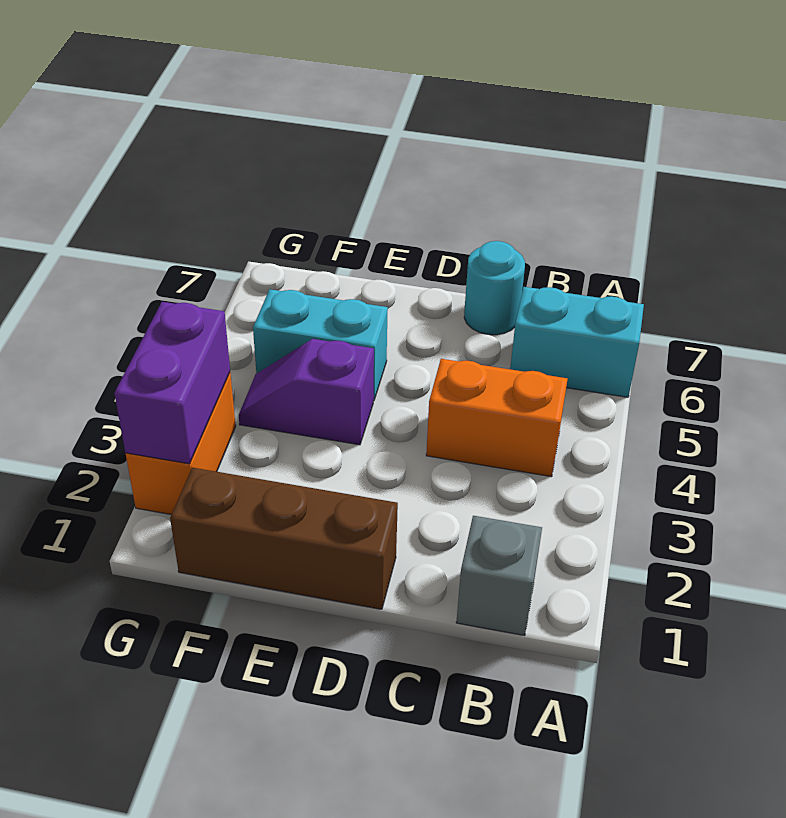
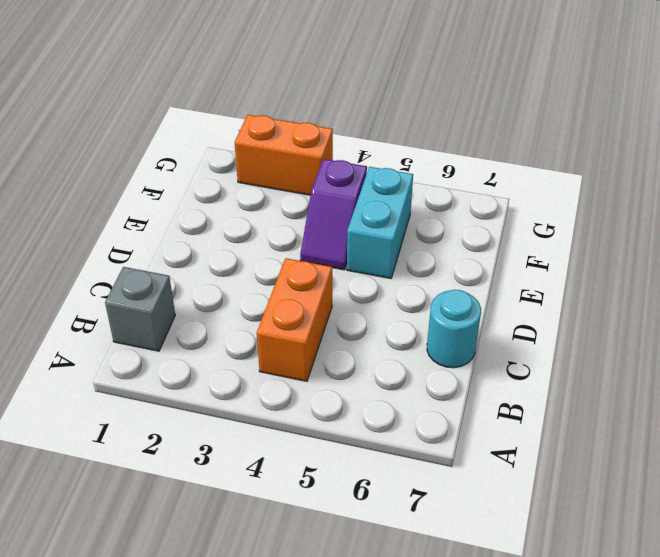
purple slope E4:F4 level 1 top F -> purple slope E4:F4 level 1 top E
none -> cyan brick A6:B6 level 1
none -> brown brick D1:F1 level 1

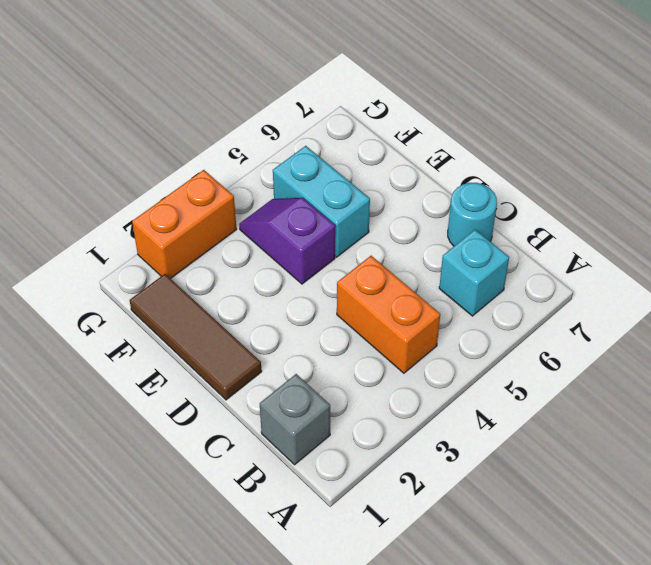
cyan brick B6 level 1 -> cyan brick A6:B6 level 1
brown tile D1:F1 level 1 -> brown brick D1:F1 level 1
none -> purple brick G2:G3 level 2

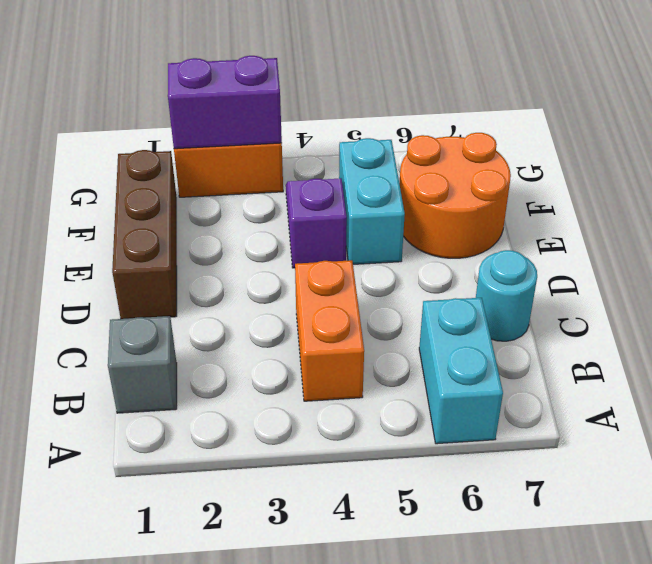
orange round brick E6:F7 level 1 -> none

